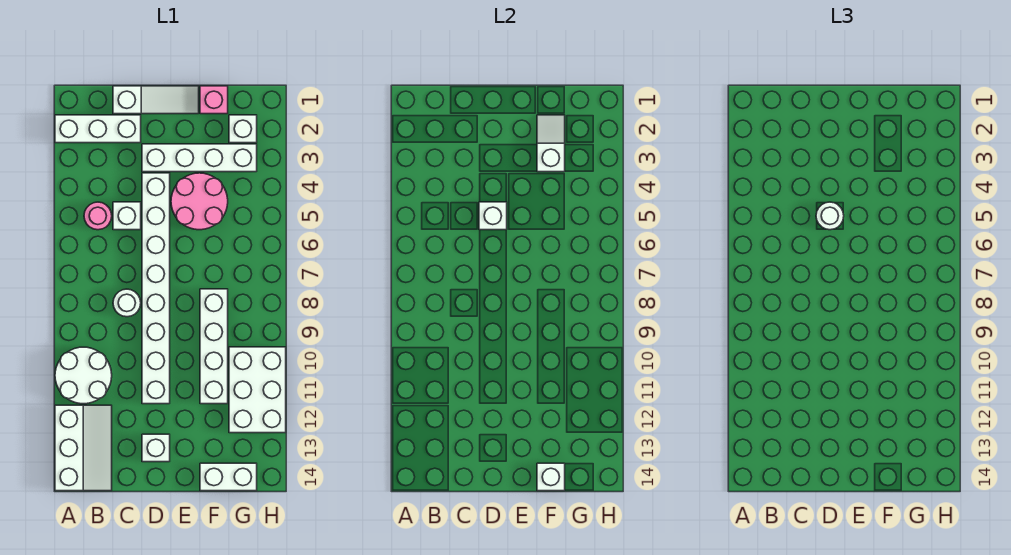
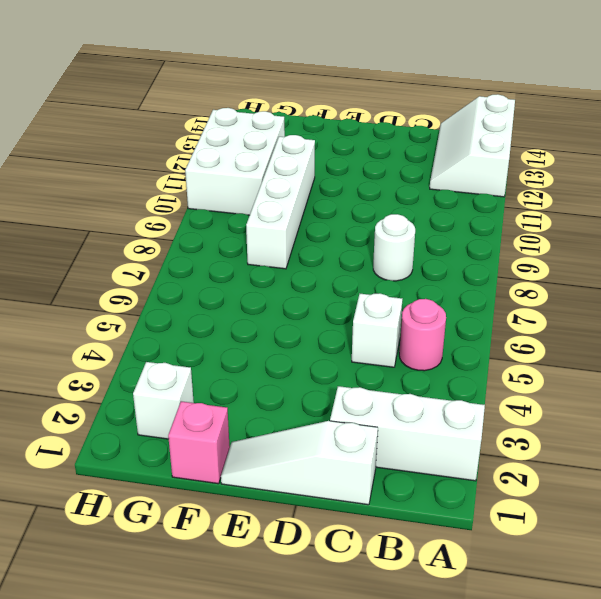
none -> white round brick A10:B11 level 1
none -> white brick D3:G3 level 1
none -> white brick D4:D11 level 1

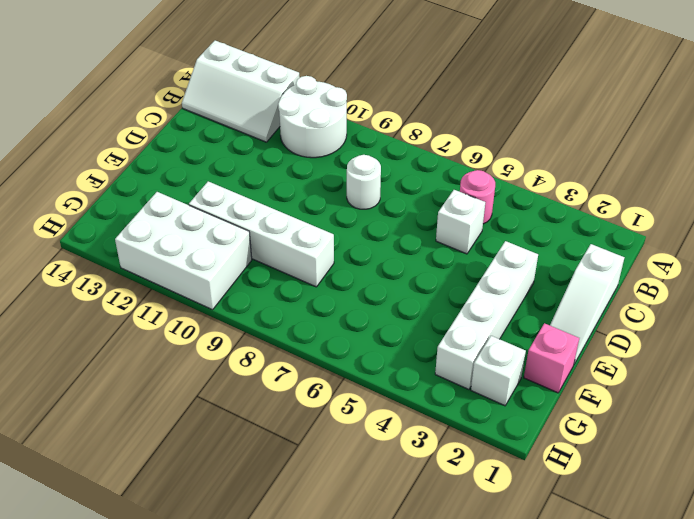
none -> white brick A2:C2 level 1
none -> white brick D4:D11 level 1
none -> white brick D13 level 1

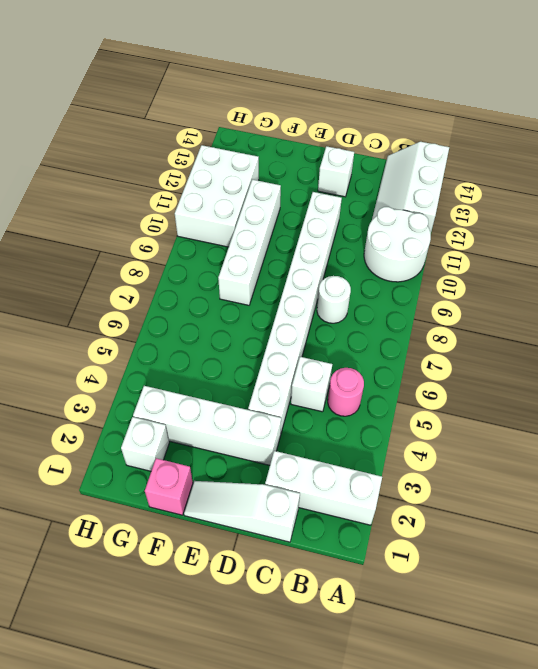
none -> pink round brick E4:F5 level 1
none -> white brick F14:G14 level 1
none -> white brick D5 level 2

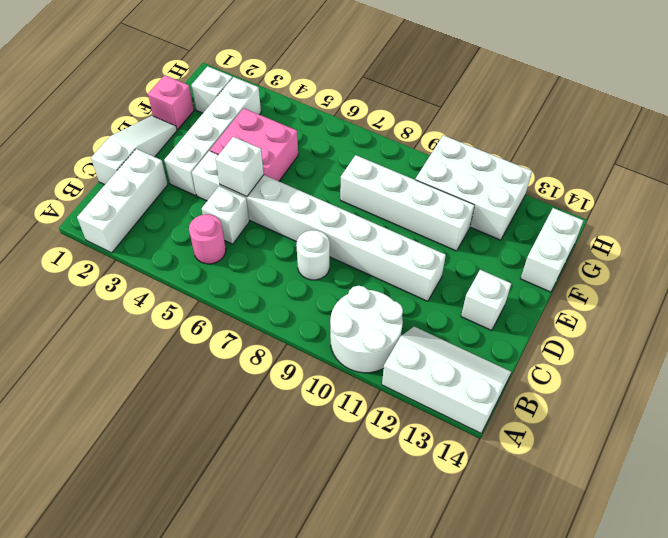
pink brick E4:F5 level 1 -> pink round brick E4:F5 level 1
none -> white slope F2:F3 level 2 top 3
none -> white brick F14 level 2
none -> white round brick D5 level 3

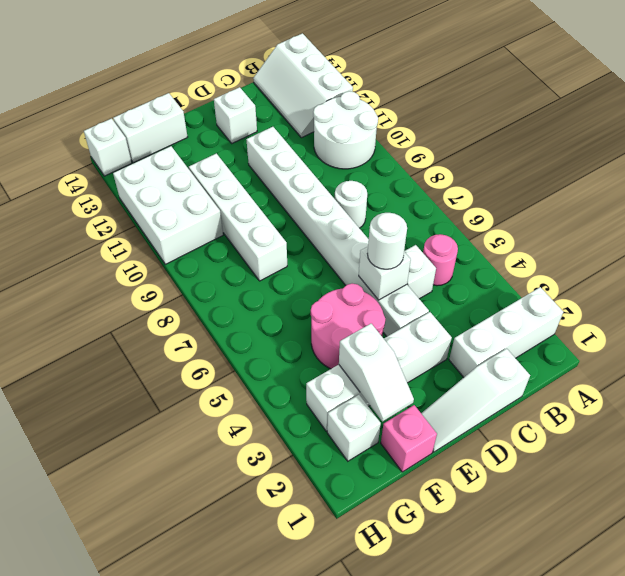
white brick H14 level 1 -> white brick F14 level 2

